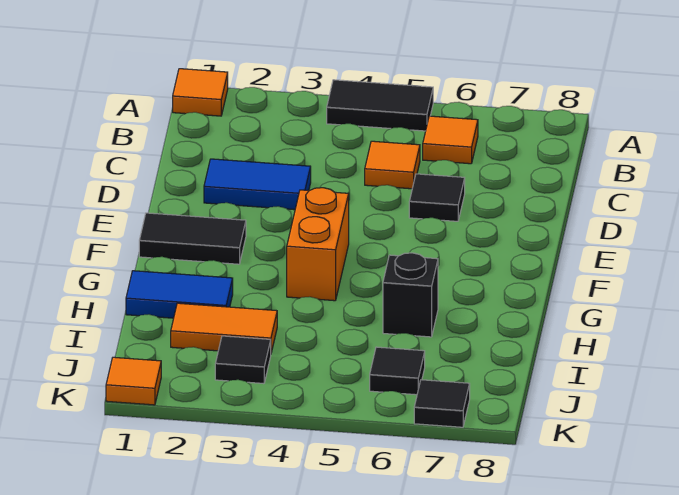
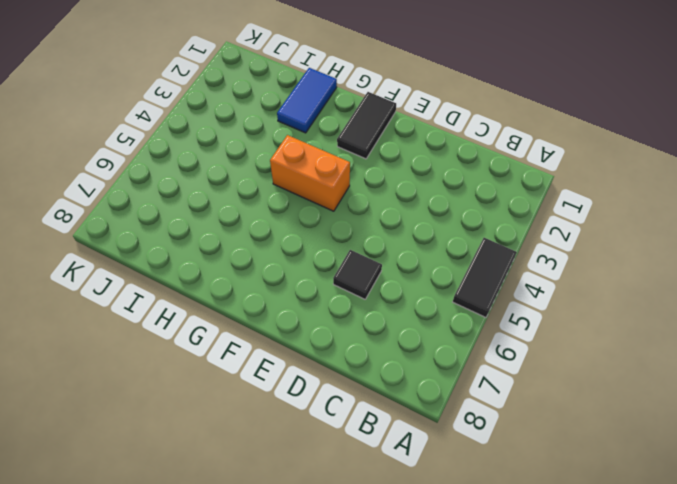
none -> orange tile A1 level 1
none -> orange tile B6 level 1
none -> orange tile C5 level 1

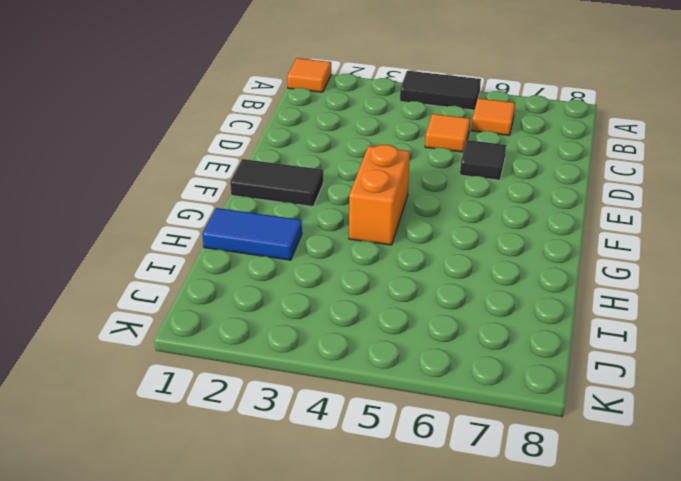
none -> blue tile D2:D3 level 1
none -> black brick H6 level 1
none -> orange tile I2:I3 level 1

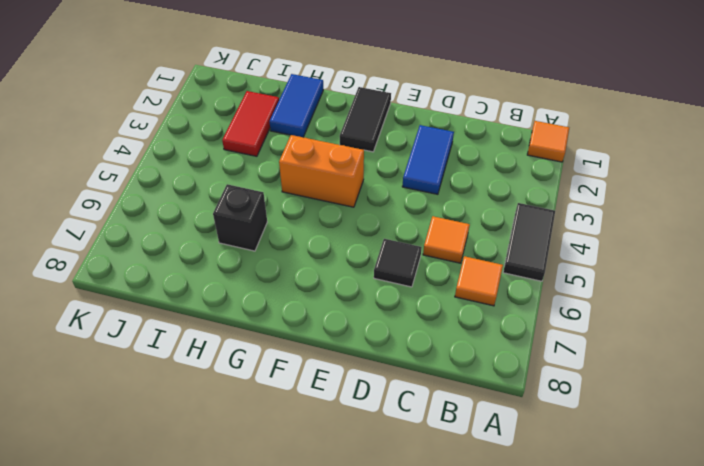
red tile I2:I3 level 1 -> orange tile I2:I3 level 1
none -> black tile J3 level 1
none -> black tile J6 level 1
none -> orange tile K1 level 1

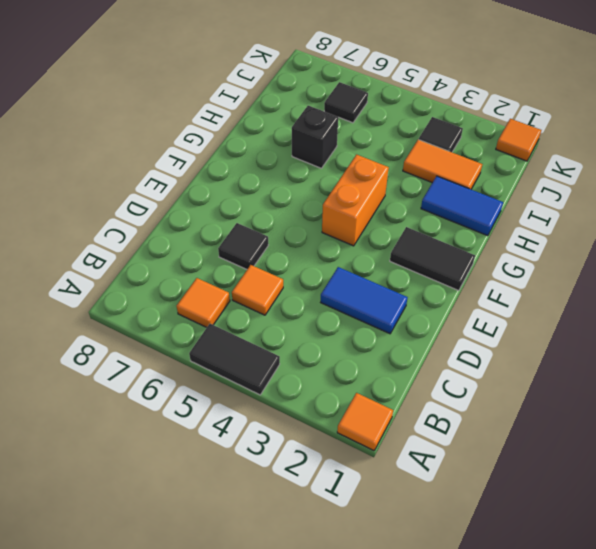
none -> black tile K7 level 1

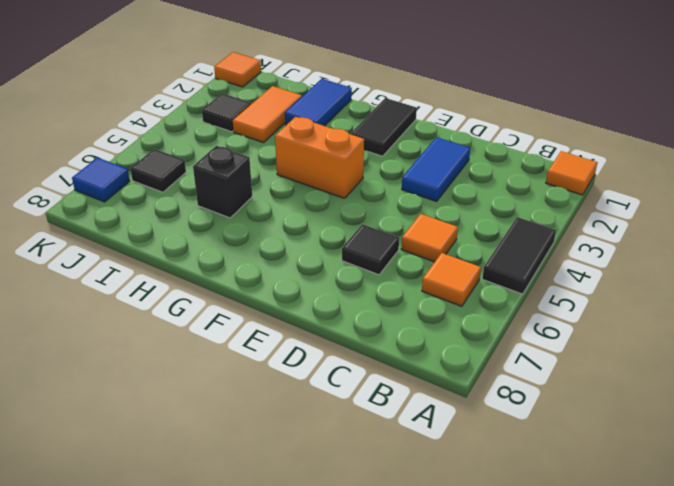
blue tile K7 level 1 -> black tile K7 level 1

